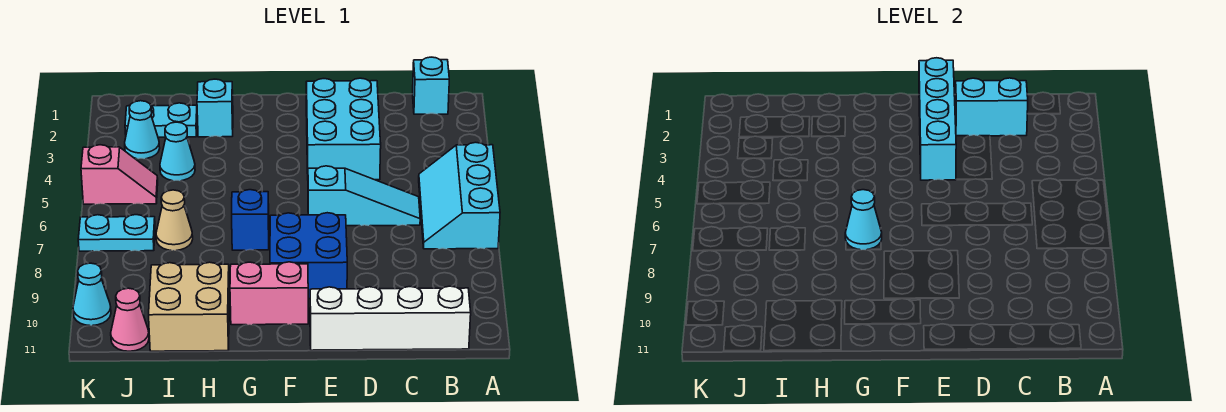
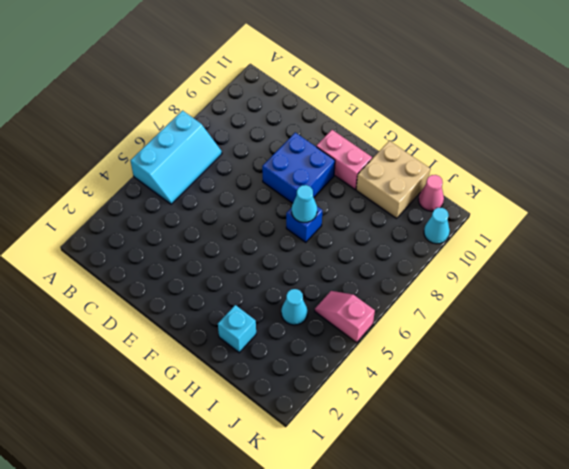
none -> cyan brick B1 level 1
none -> white brick B11:E11 level 1
none -> cyan slope C6:E6 level 1 top E

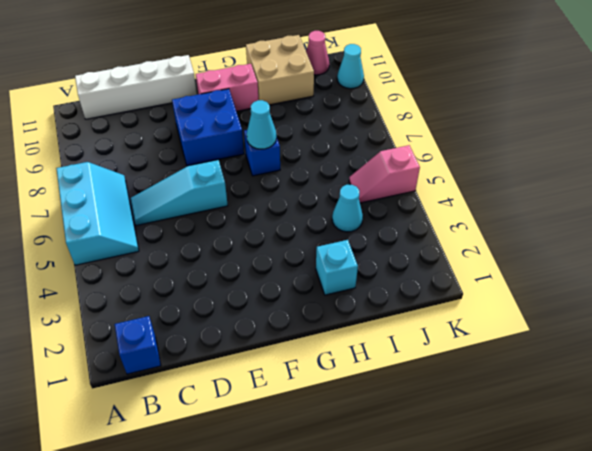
blue brick B1 level 1 -> cyan brick B1 level 1
none -> cyan brick D2:E4 level 1
none -> cyan plate I2:J2 level 1
none -> tan cone I7 level 1

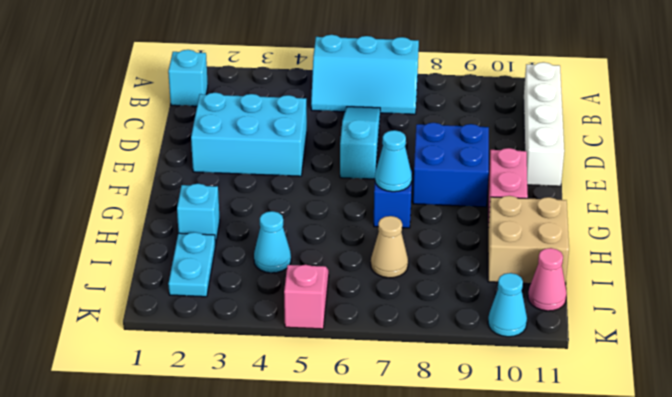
none -> cyan cone J3 level 1
none -> cyan plate J7:K7 level 1
none -> cyan brick C2:D2 level 2

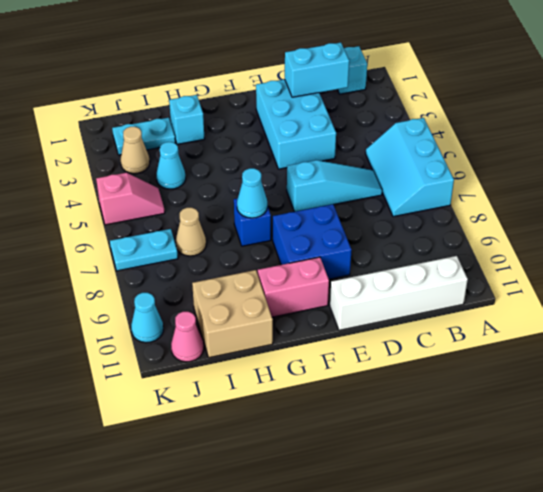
tan cone J3 level 1 -> cyan cone J3 level 1
none -> cyan brick E1:E4 level 2

